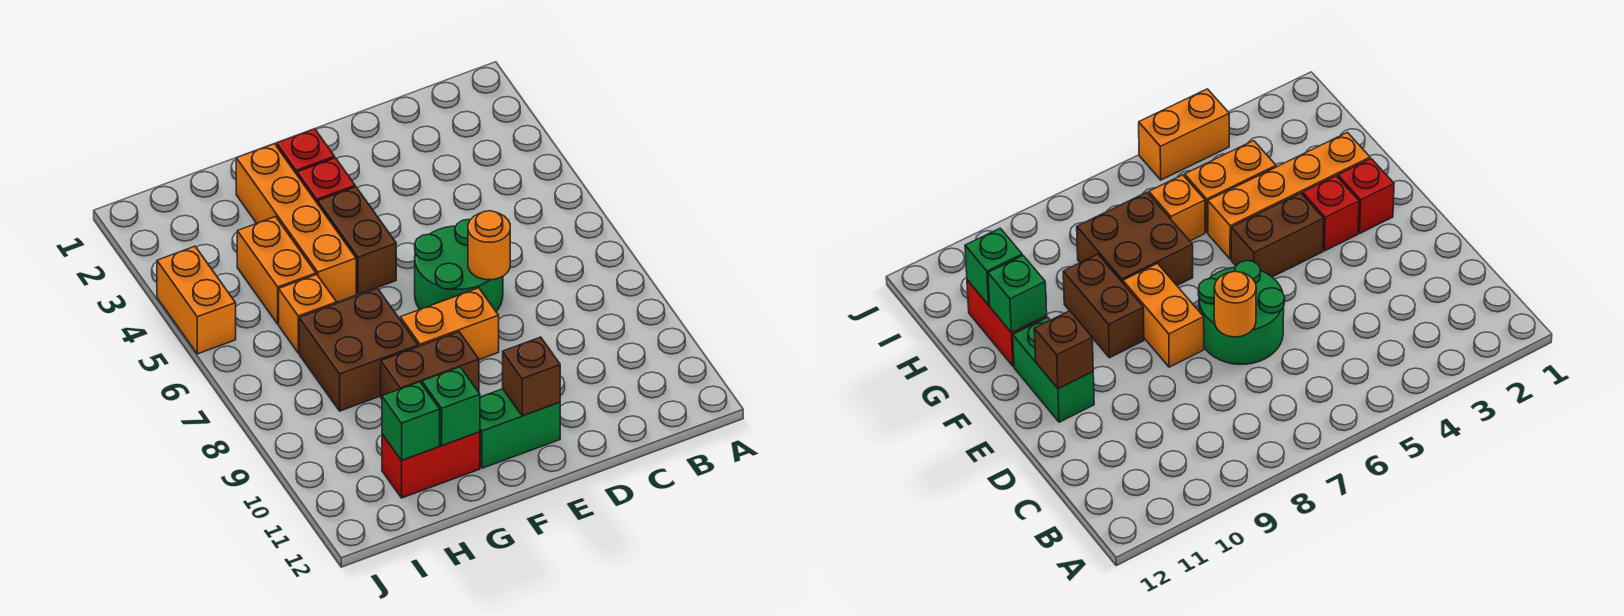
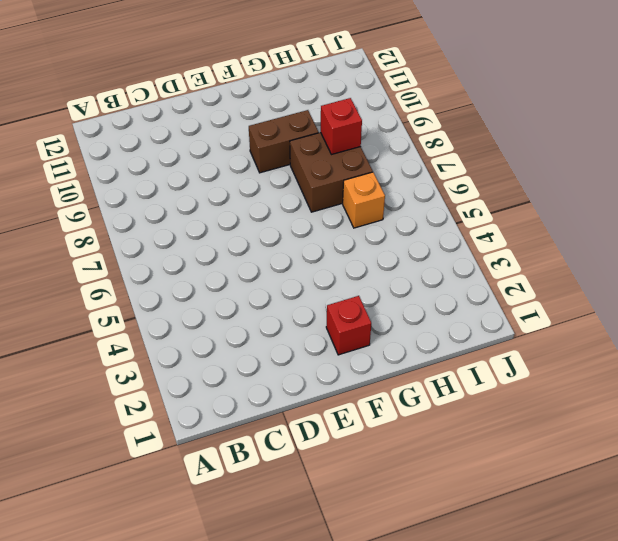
red brick H8 level 2 -> red brick F3 level 1
none -> green round brick D6:E7 level 1
none -> orange brick E8:F8 level 1
none -> green brick E11:F11 level 1

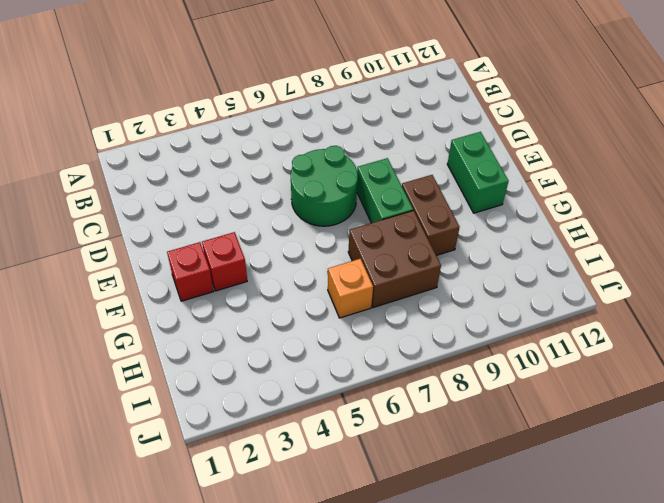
green brick E8:F8 level 1 -> orange brick E8:F8 level 1
none -> brown brick F4:F5 level 1
none -> orange brick G2:G5 level 1
none -> red brick G11:H11 level 1

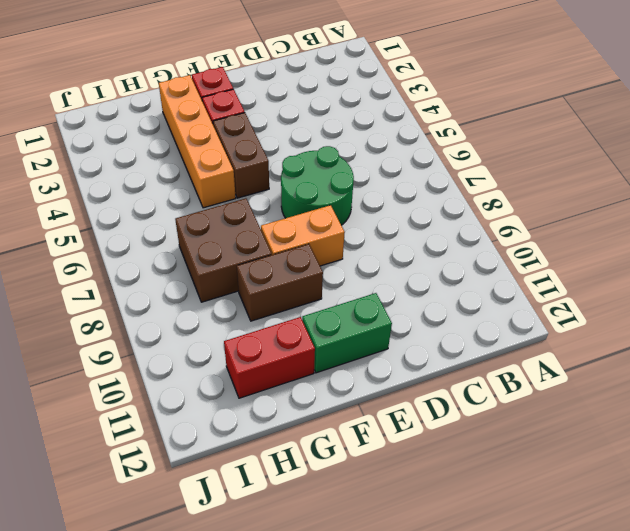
none -> orange brick H4:H5 level 1
none -> orange brick H6 level 1
none -> orange brick J4:J5 level 1

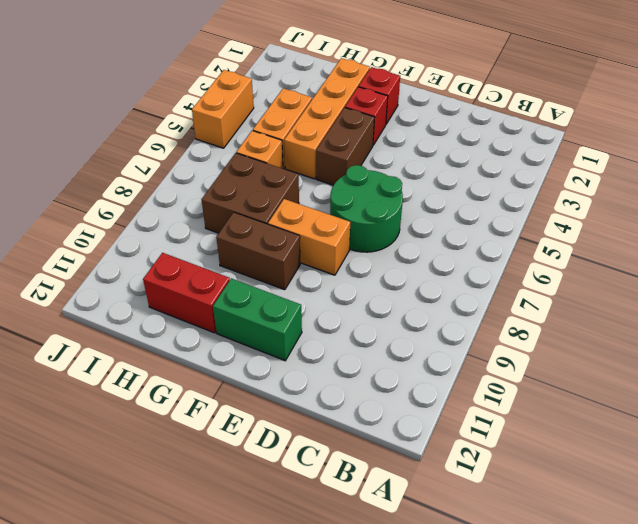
none -> orange round brick D7 level 2
none -> brown brick E11 level 2
none -> green brick G11 level 2

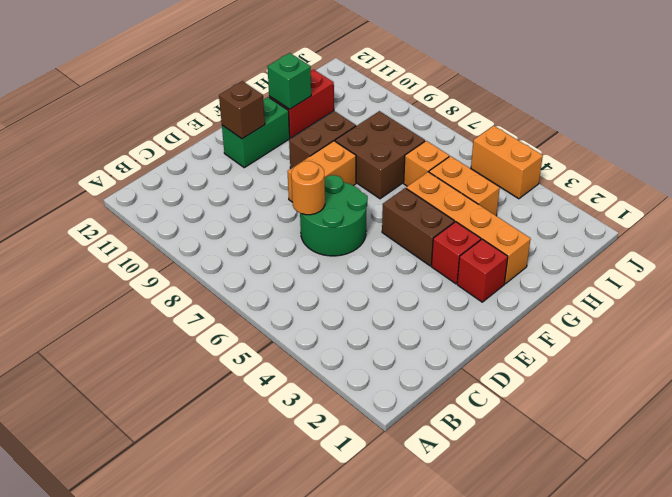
none -> green brick H11 level 2

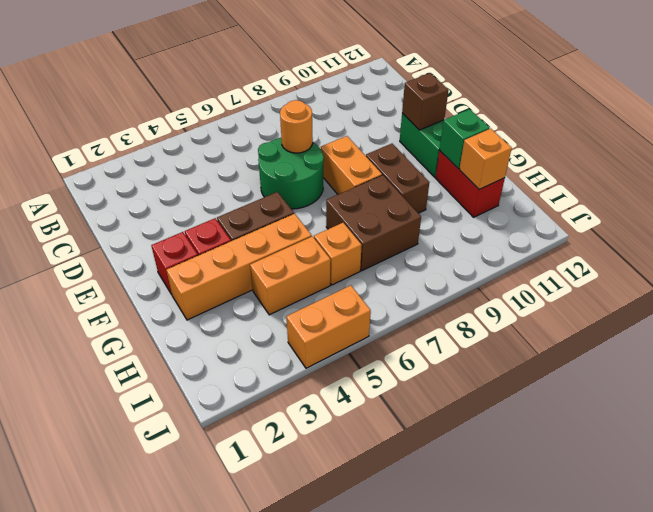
orange brick H11 level 2 -> green brick H11 level 2

